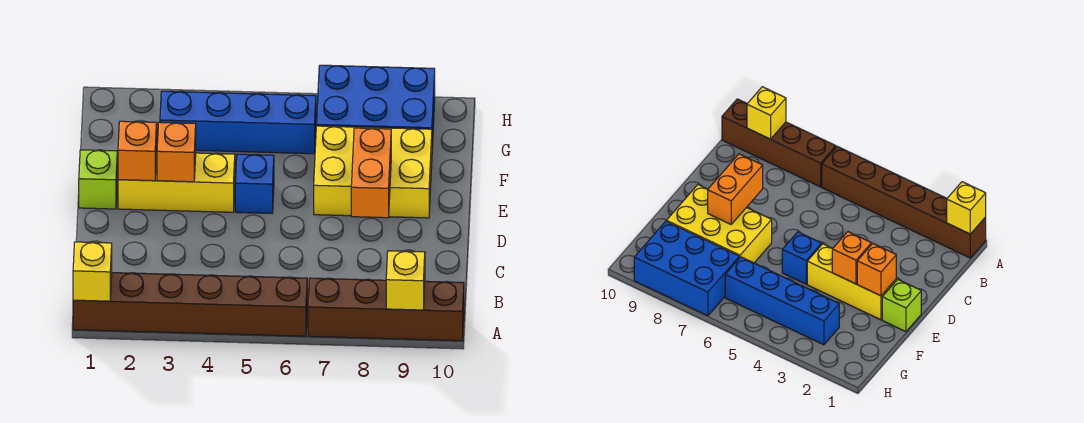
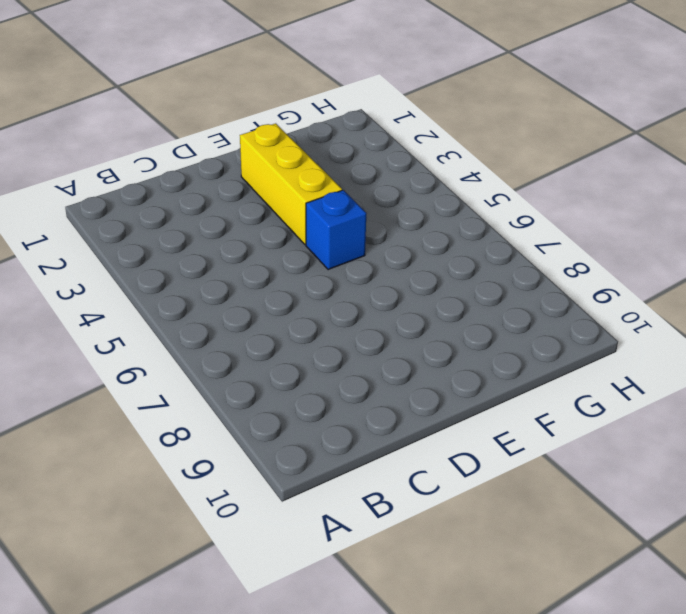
none -> brown brick A1:A6 level 1
none -> brown brick A7:A10 level 1
none -> lime brick E1 level 1

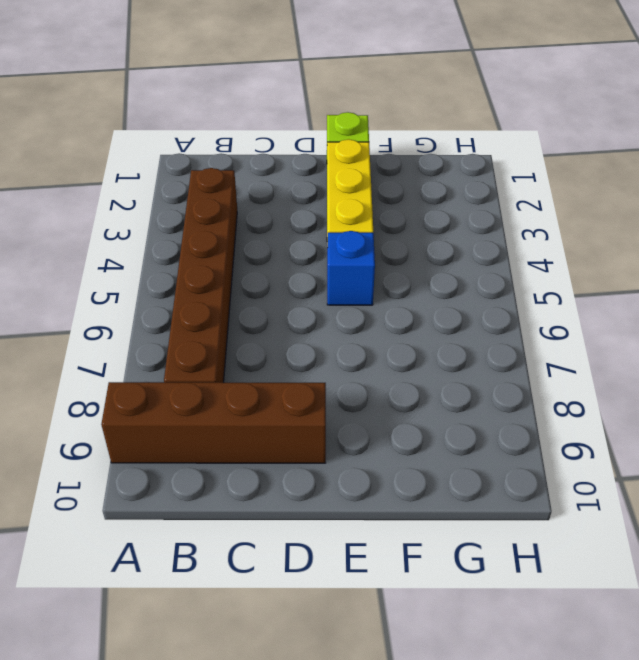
brown brick A9:D9 level 1 -> brown brick A7:A10 level 1
brown brick B3:B8 level 1 -> brown brick A1:A6 level 1
none -> yellow brick E7:F9 level 1
none -> blue brick G3:G6 level 1
none -> blue brick G7:H9 level 1

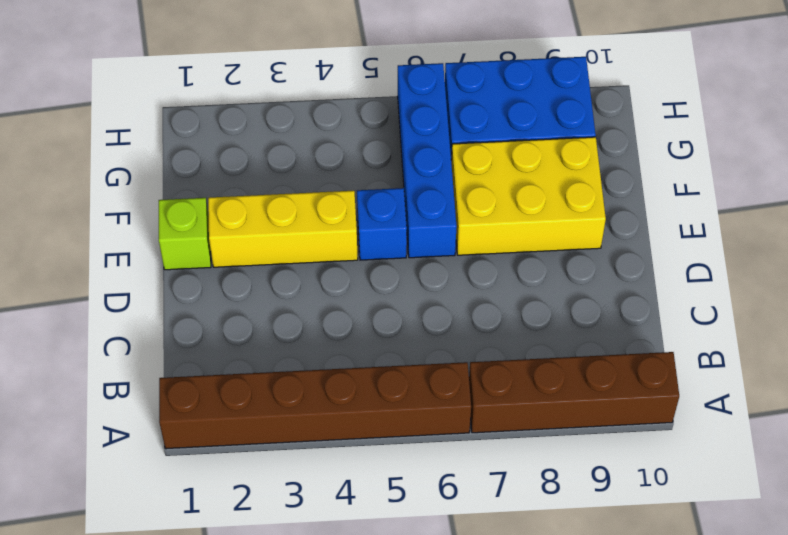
blue brick E6:H6 level 1 -> blue brick G3:G6 level 1
none -> yellow brick A1 level 2
none -> yellow brick A9 level 2
none -> orange brick D8:E8 level 2

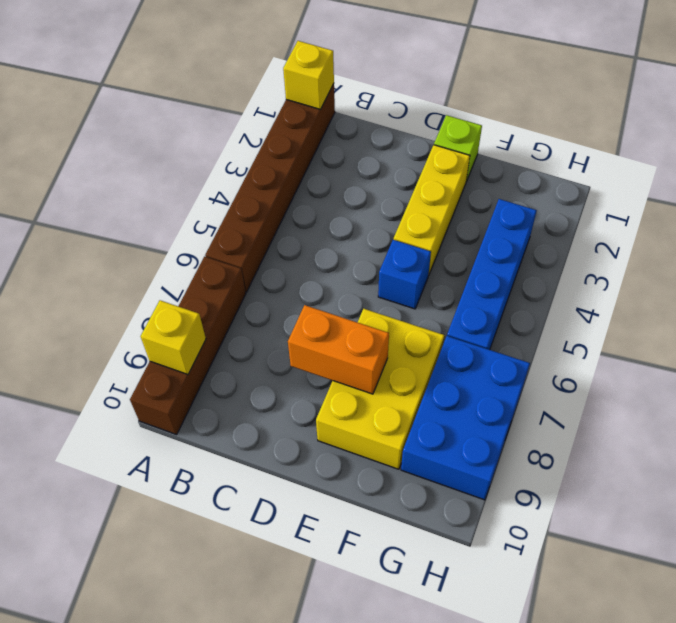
none -> orange brick E2 level 2
none -> orange brick E3 level 2

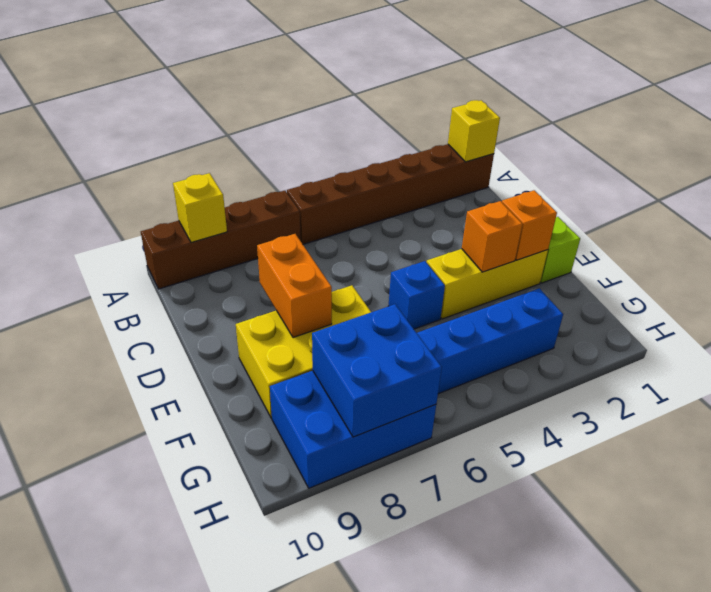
blue brick G7:H8 level 2 -> none

